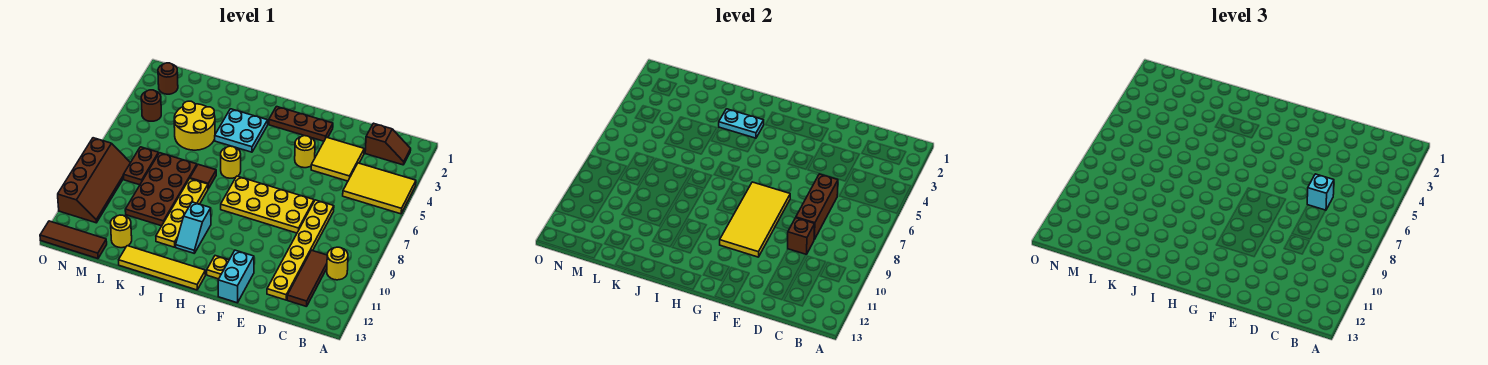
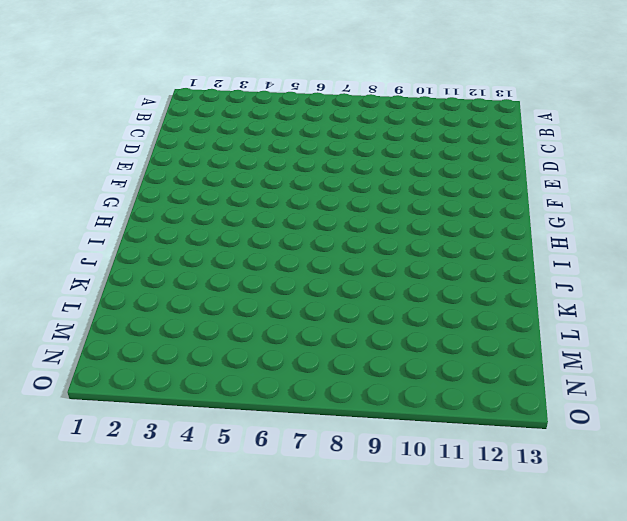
none -> yellow tile A4:C5 level 1
none -> brown slope B2:C2 level 1 top C
none -> yellow round brick B10 level 1
none -> brown tile C10:C12 level 1

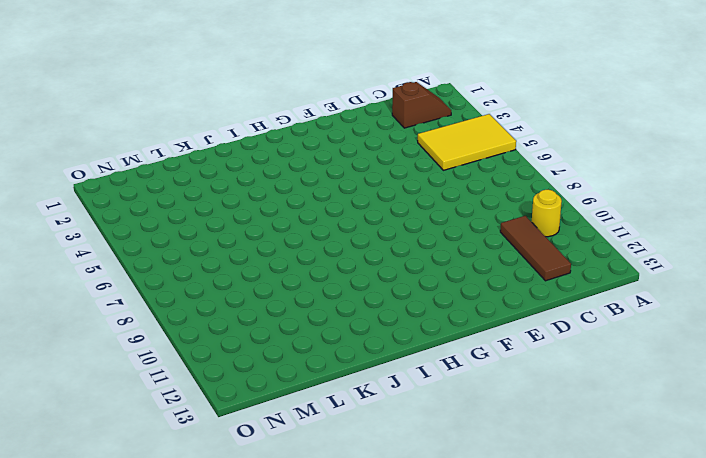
none -> yellow tile D3:E4 level 1
none -> yellow plate D7:D12 level 1
none -> yellow plate E7:H8 level 1
none -> brown plate F2:H2 level 1

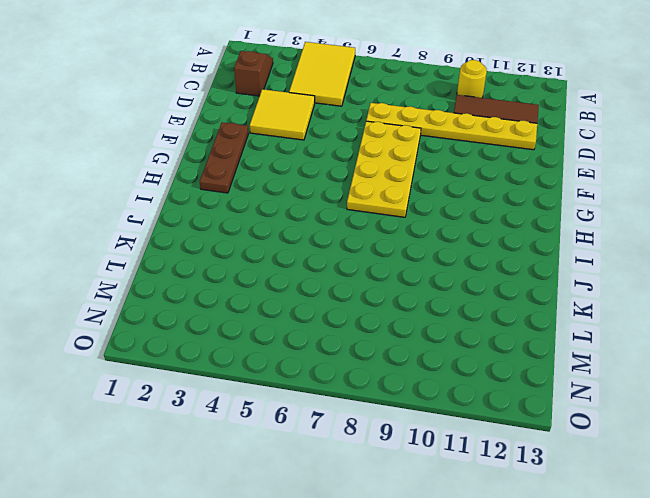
none -> yellow round brick F4 level 1
none -> cyan brick F12:F13 level 1
none -> yellow plate G12 level 1
none -> yellow tile H13:K13 level 1

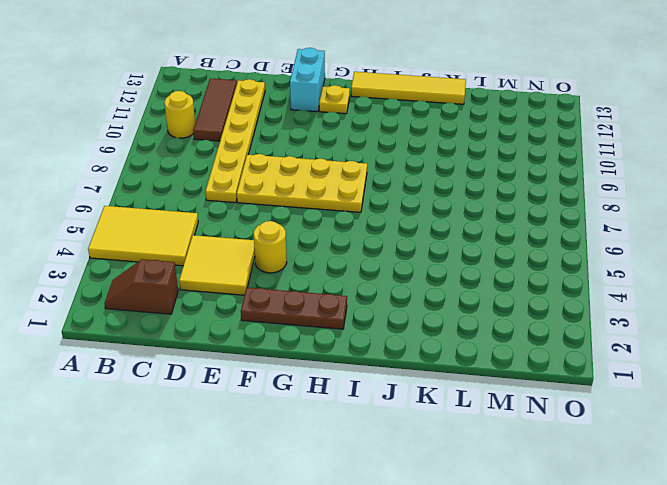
none -> cyan plate I3:J4 level 1
none -> yellow round brick I6 level 1
none -> cyan slope I10:I11 level 1 top 10
none -> brown tile J7 level 1

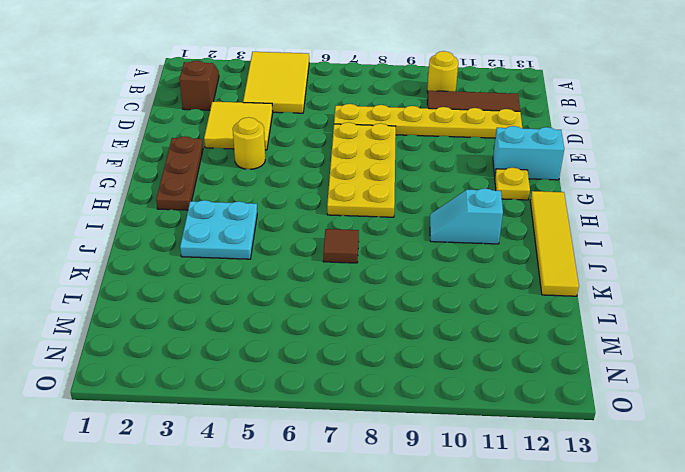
cyan slope I10:I11 level 1 top 11 -> cyan slope I10:I11 level 1 top 10
none -> yellow round brick I6 level 1
none -> yellow plate J8:J11 level 1
none -> yellow round brick K4:L5 level 1
none -> brown plate K7:L10 level 1

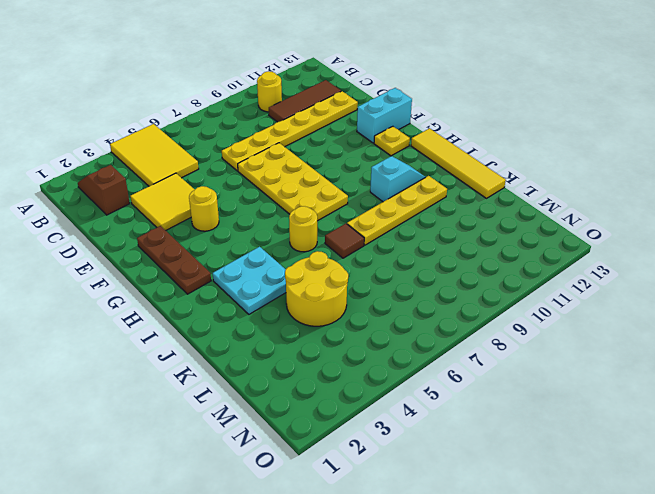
none -> brown plate K7:L10 level 1
none -> yellow round brick L12 level 1
none -> brown plate M7:M8 level 1
none -> brown tile M13:O13 level 1

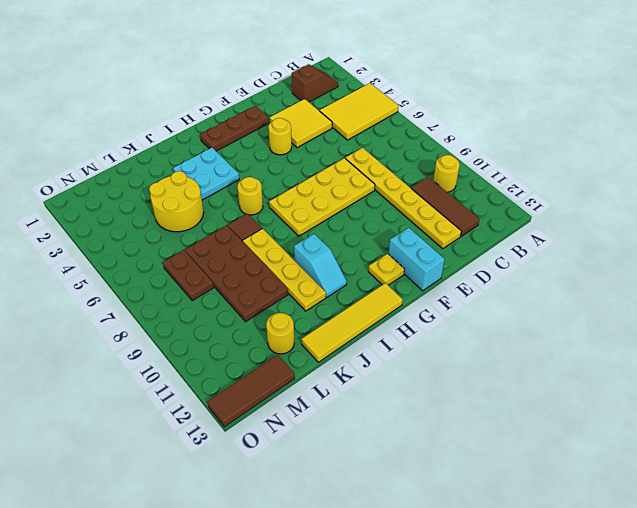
none -> brown round brick N2 level 1
none -> brown round brick N4 level 1
none -> brown slope N8:O11 level 1 top O
none -> brown brick D6:D8 level 2

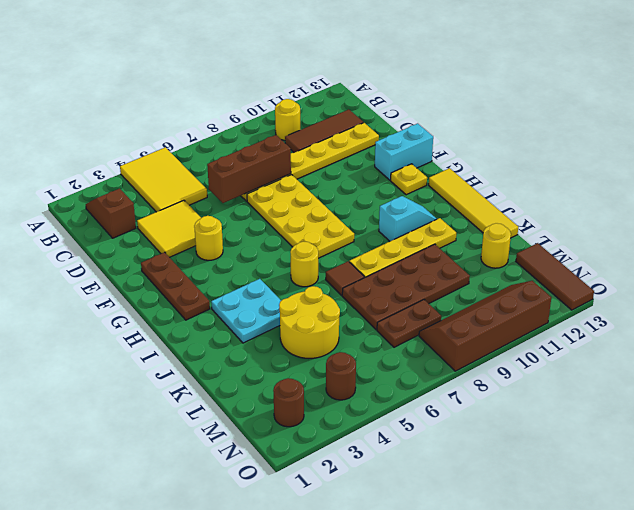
none -> brown brick D9 level 2
none -> yellow tile F7:G10 level 2
none -> cyan plate I3:J3 level 2
none -> cyan brick D6 level 3

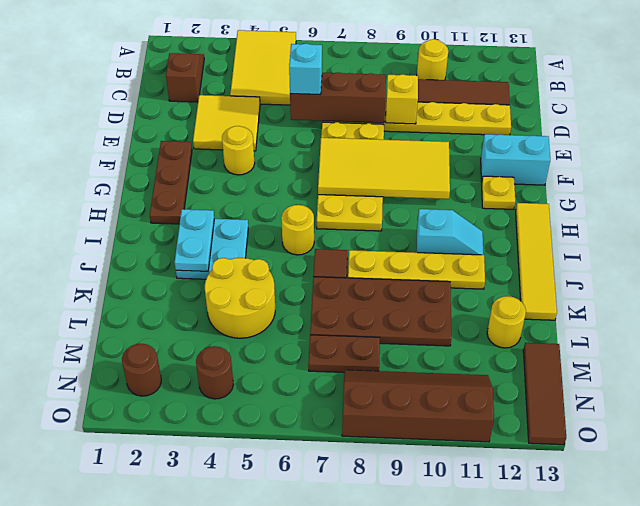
yellow brick D9 level 2 -> brown brick D9 level 2

